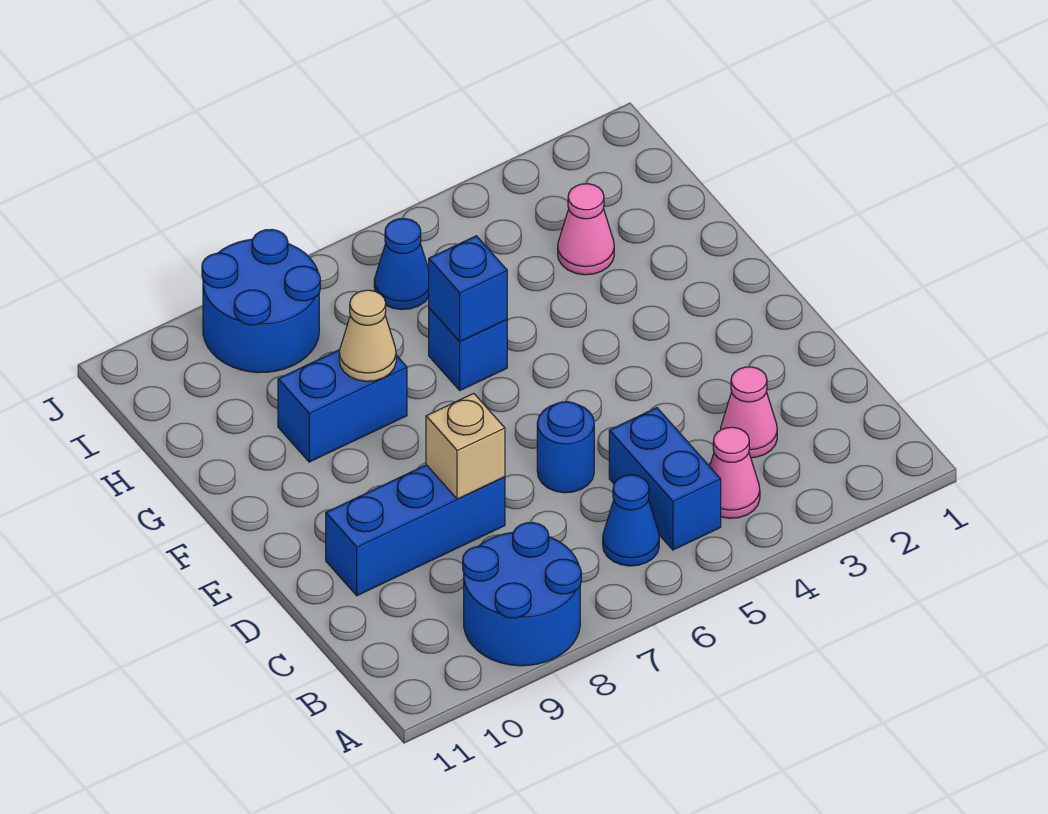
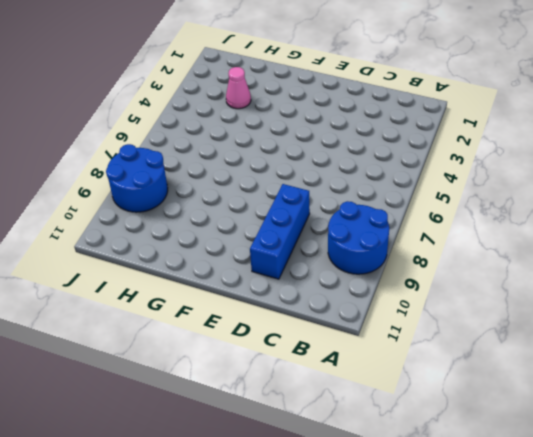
none -> pink cone B4 level 1
none -> blue brick B5:C5 level 1
none -> blue cone B6 level 1

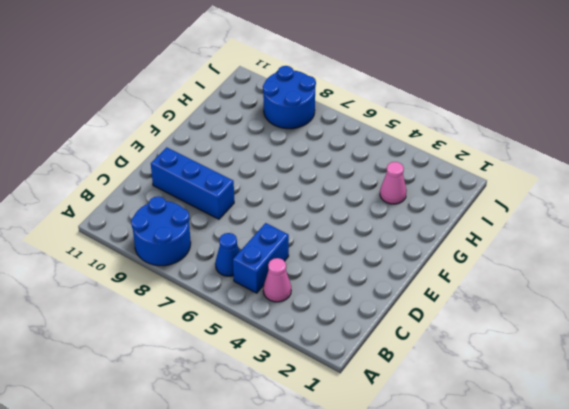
none -> pink cone C3 level 1
none -> blue round brick D6 level 1
none -> blue brick G6 level 1

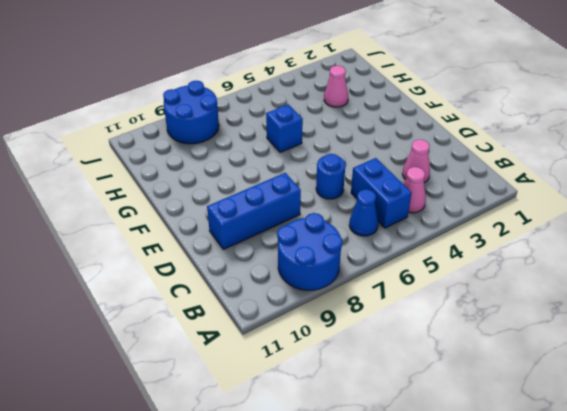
none -> blue brick G8:G9 level 1
none -> blue cone I6 level 1
none -> tan brick D8 level 2

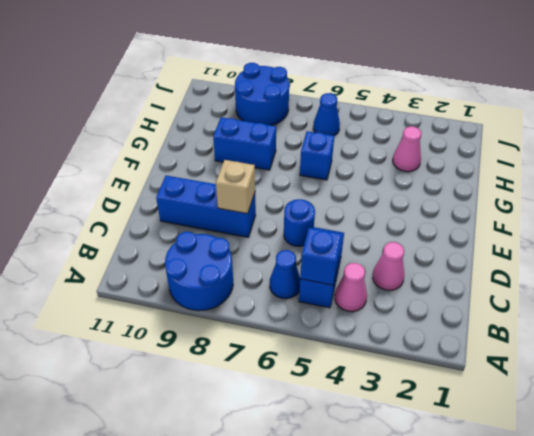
blue brick B5 level 2 -> blue brick G6 level 2
none -> tan cone G8 level 2

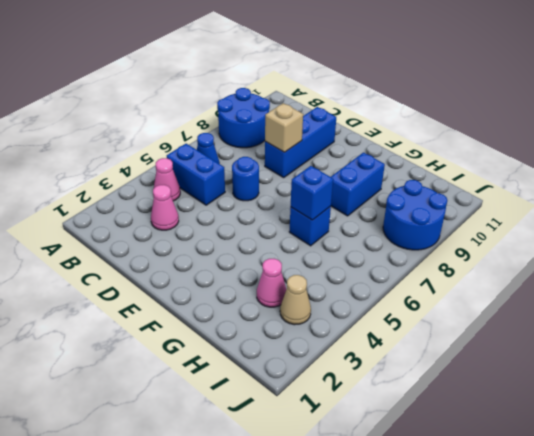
tan cone I3 level 1 -> tan cone G8 level 2
none -> blue cone I6 level 1

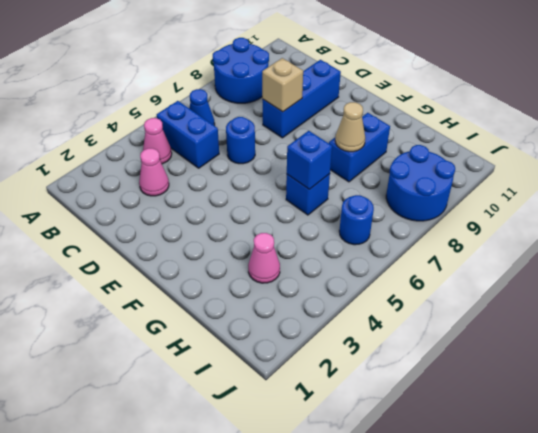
blue round brick I6 level 1 -> blue cone I6 level 1

